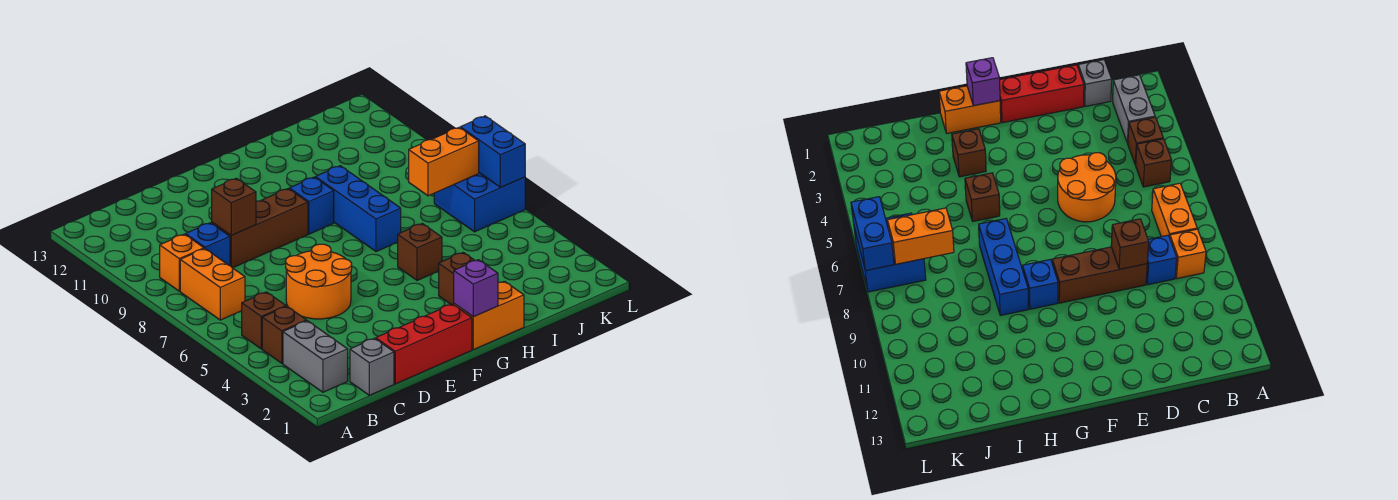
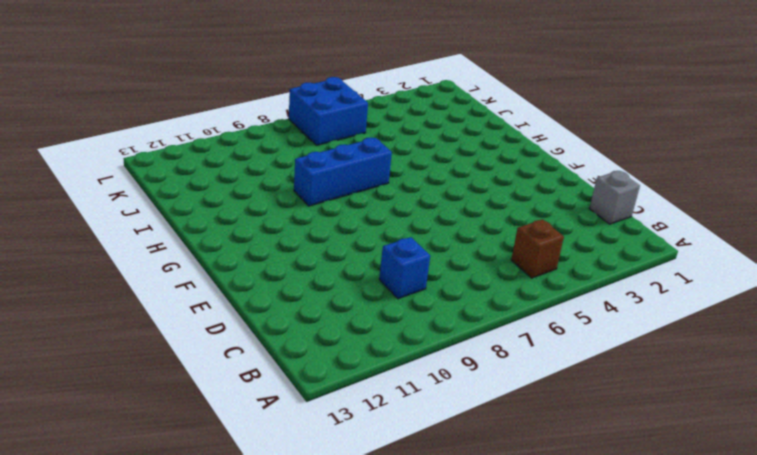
none -> grey brick B2:B3 level 1
none -> brown brick B4 level 1
none -> orange brick B7:B8 level 1

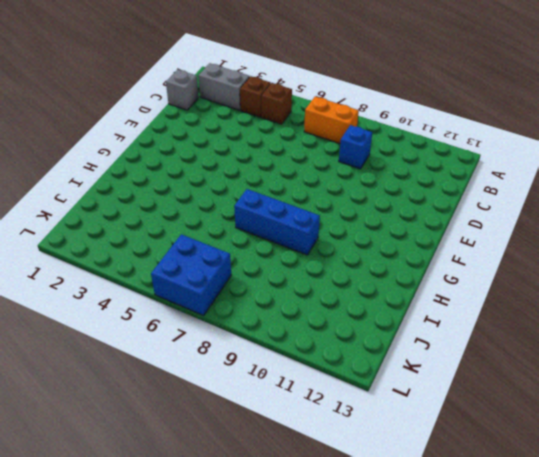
none -> orange brick B9 level 1
none -> red brick D1:F1 level 1
none -> orange round brick D5:E6 level 1

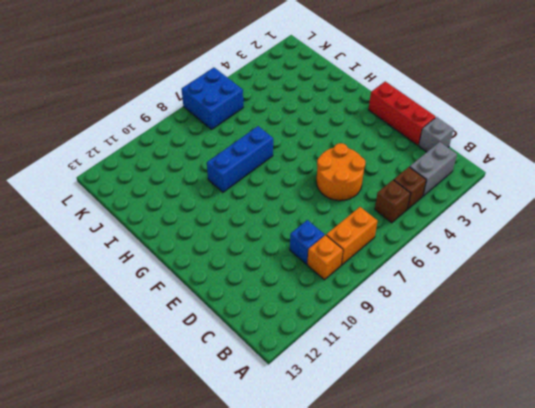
none -> brown brick D9:F9 level 1
none -> orange brick G1:H1 level 1
none -> blue brick G9 level 1

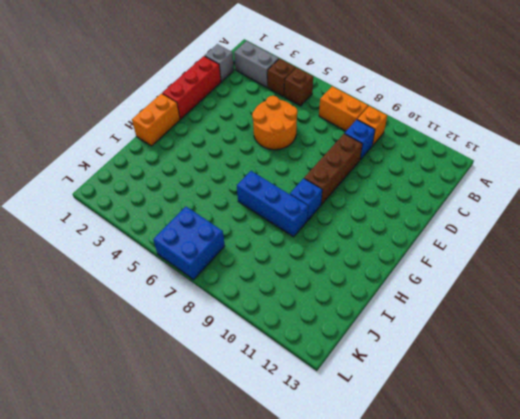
none -> brown brick H3 level 1
none -> brown brick H5 level 1
none -> brown brick D9 level 2

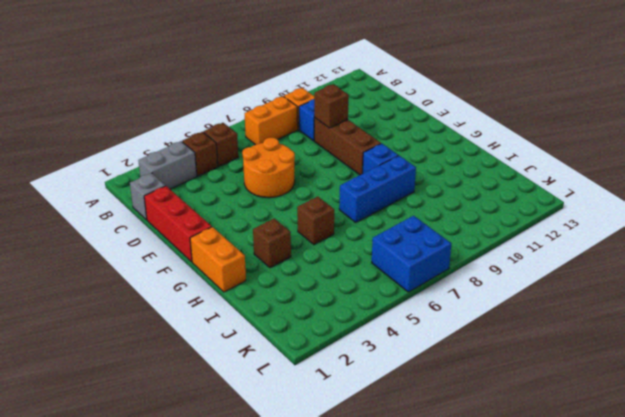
none -> purple brick G1 level 2
none -> orange brick J7:K7 level 2
none -> blue brick L6:L7 level 2

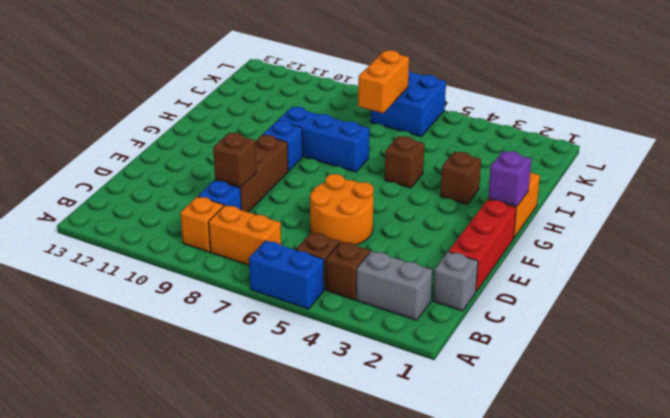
blue brick A5:A6 level 1 -> blue brick L6:L7 level 2

